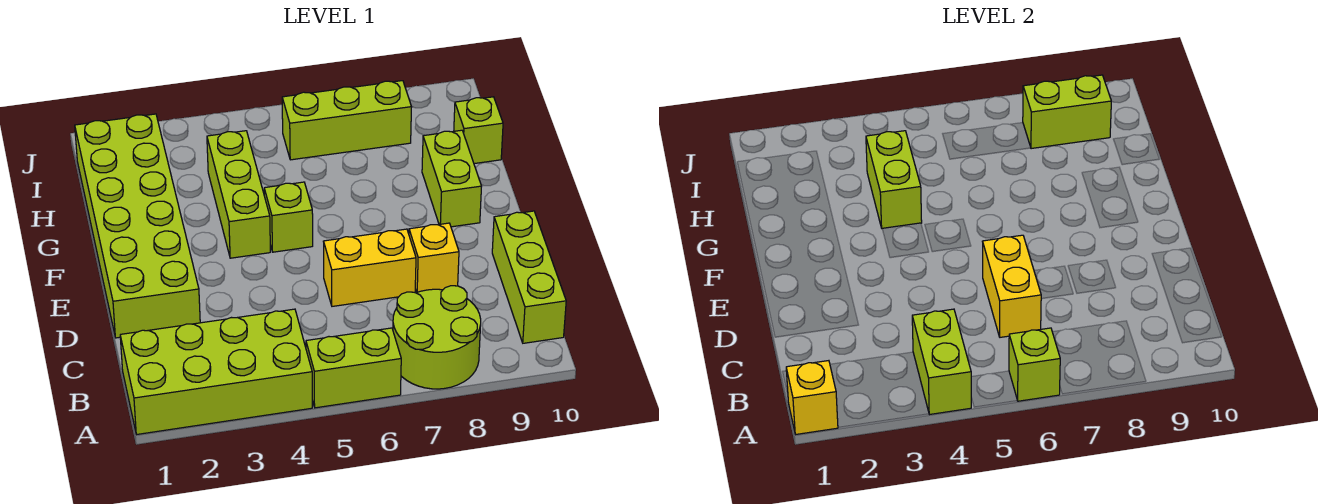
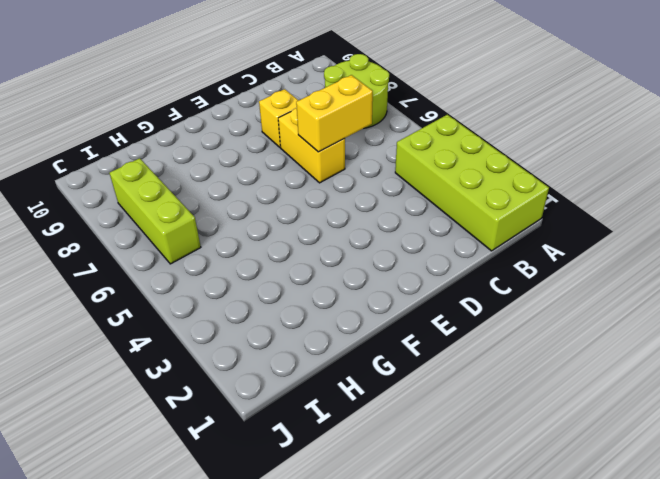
none -> lime brick A5:A6 level 1
none -> lime brick B10:D10 level 1
none -> lime brick D1:I2 level 1

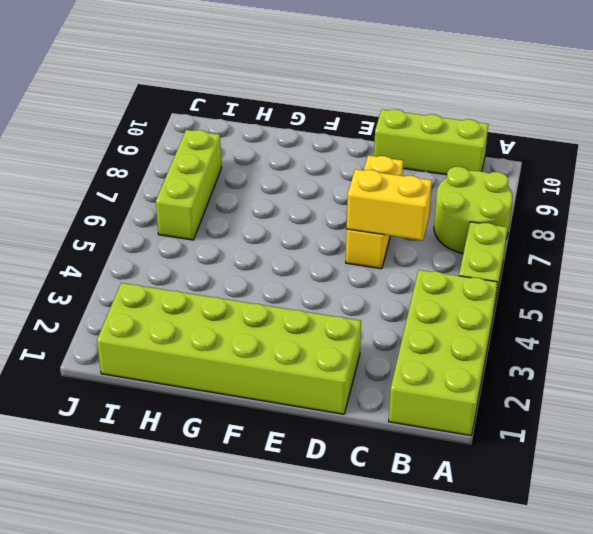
none -> lime brick F4:H4 level 1
none -> lime brick F5 level 1
none -> lime brick F9:G9 level 1

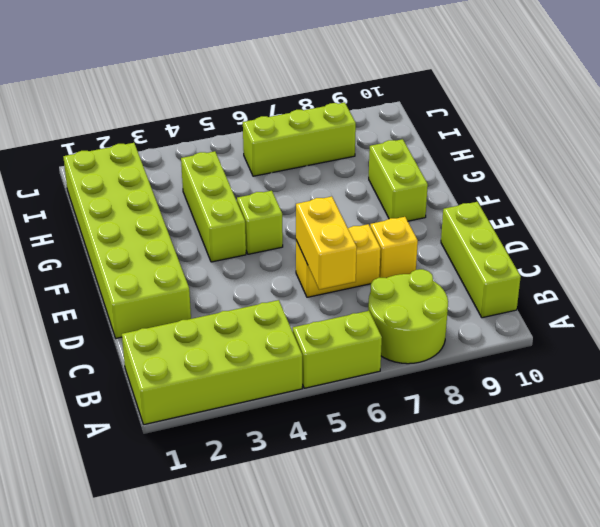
none -> lime brick H10 level 1
none -> yellow brick A1 level 2
none -> lime brick A4:B4 level 2

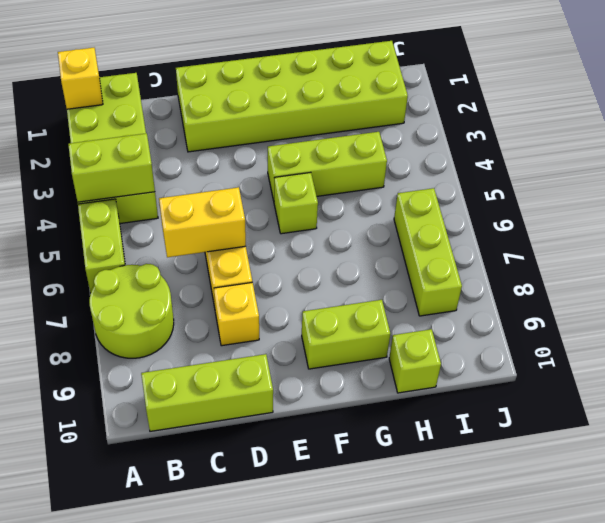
none -> lime brick A6 level 2
none -> lime brick G4:H4 level 2
none -> lime brick I8:I9 level 2

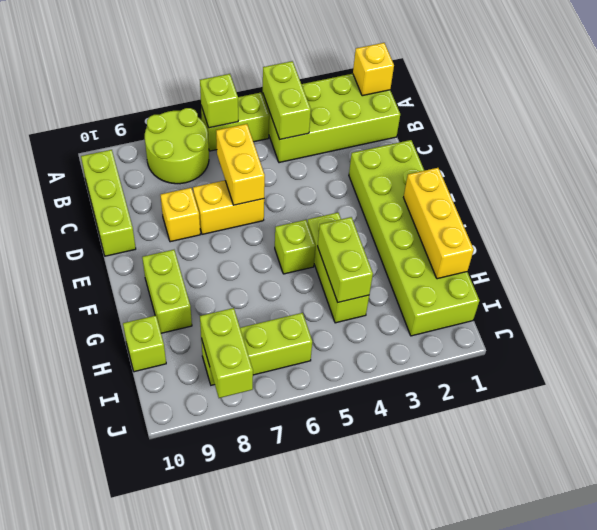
yellow brick F1:H1 level 2 -> none
lime brick I8:J8 level 2 -> lime brick I8:I9 level 2

